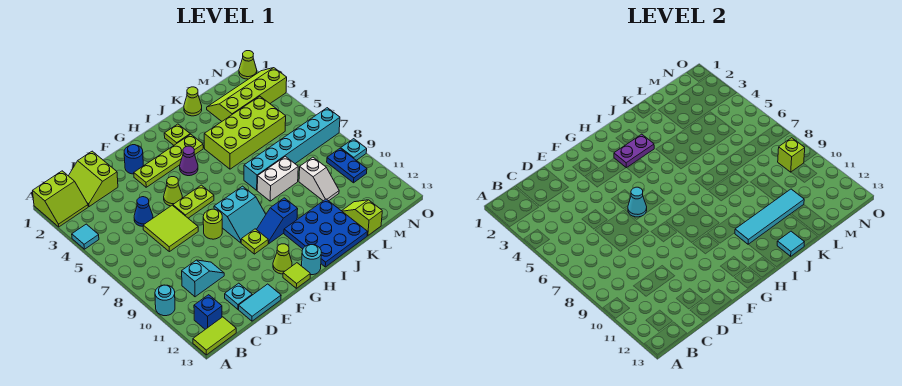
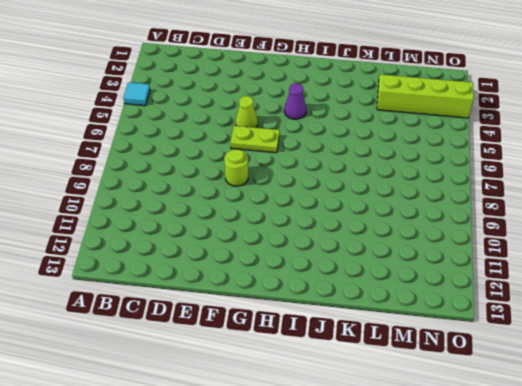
none -> lime slope A1:B2 level 1 top 1
none -> cyan round brick A10 level 1
none -> lime tile A13:B13 level 1
none -> blue brick B12 level 1

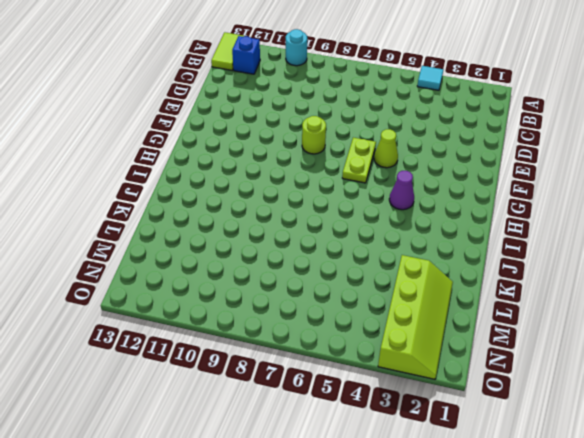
none -> lime slope A1:B2 level 1 top 1
none -> lime slope C1:D2 level 1 top D
none -> cyan slope C10:D10 level 1 top C
none -> blue cone D5 level 1

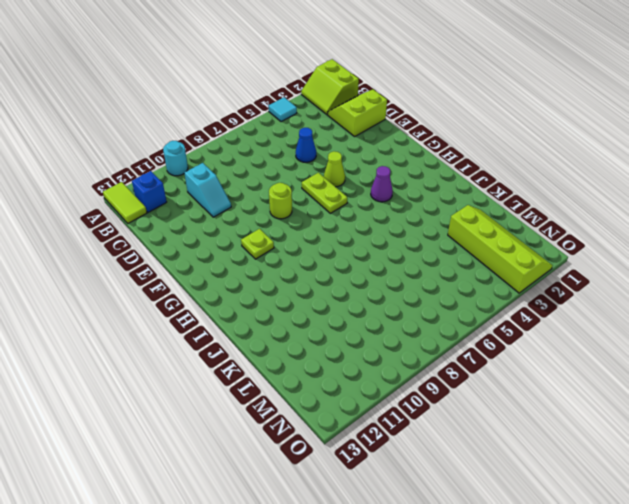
none -> lime tile D6:E7 level 1
none -> cyan plate D12 level 1
none -> cyan tile D13:E13 level 1
none -> blue round brick F2 level 1

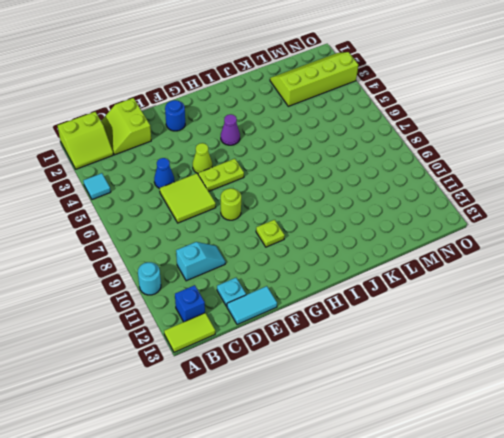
none -> lime plate F3:I3 level 1
none -> cyan slope G8:H9 level 1 top 8
none -> lime cone G12 level 1
none -> lime tile G13 level 1

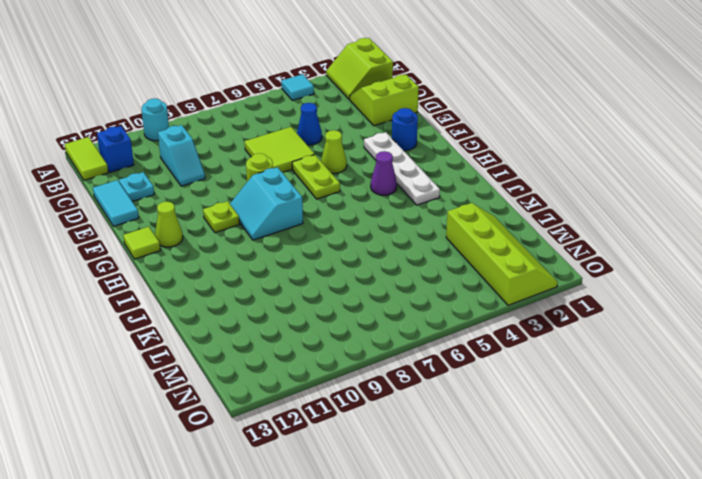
white plate F3:I3 level 1 -> lime plate F3:I3 level 1
none -> blue slope H10:I10 level 1 top I
none -> cyan round brick H13 level 1
none -> lime plate I2 level 1
none -> blue plate I11:K13 level 1

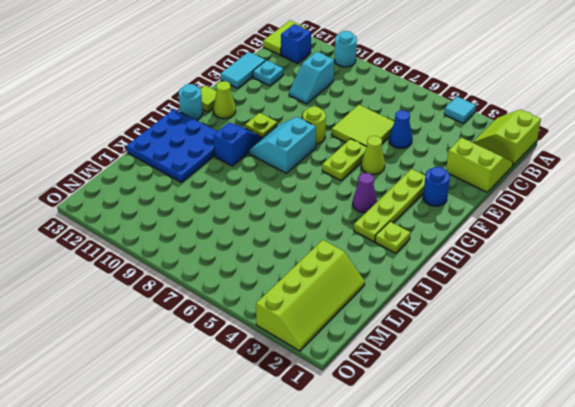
none -> lime brick J4:M5 level 1
none -> cyan brick J7:O7 level 1
none -> white brick J8:K8 level 1
none -> lime cone K1 level 1

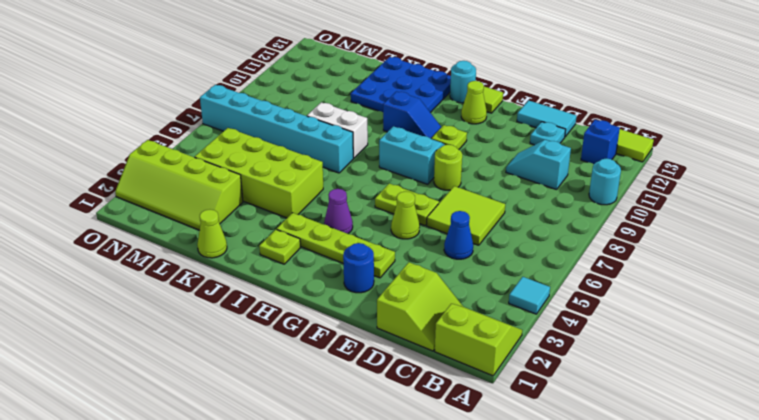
none -> white slope L9:L10 level 1 top 9
none -> lime slope L12:L13 level 1 top 13
none -> blue plate N9:N10 level 1
none -> lime cone O1 level 1

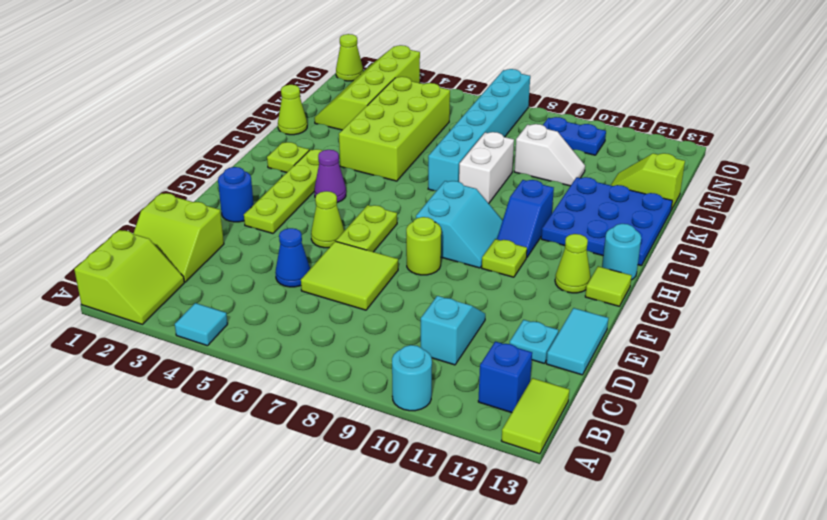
none -> cyan plate O9 level 1
none -> cyan cone F6 level 2
none -> purple plate H3:I3 level 2
none -> cyan tile I11:L11 level 2

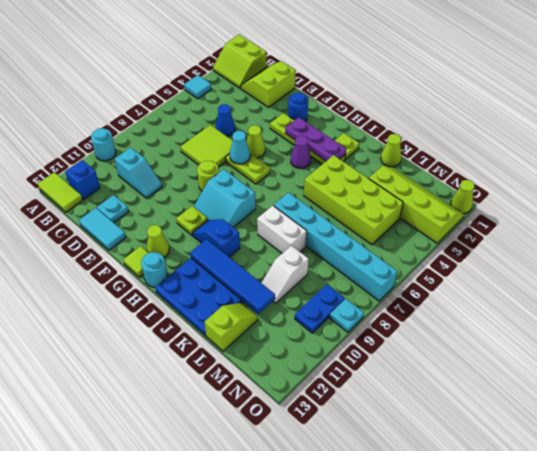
purple plate G3:I3 level 2 -> purple plate H3:I3 level 2
blue tile I11:L11 level 2 -> cyan tile I11:L11 level 2
none -> cyan tile J13 level 2
none -> lime brick N9 level 2

